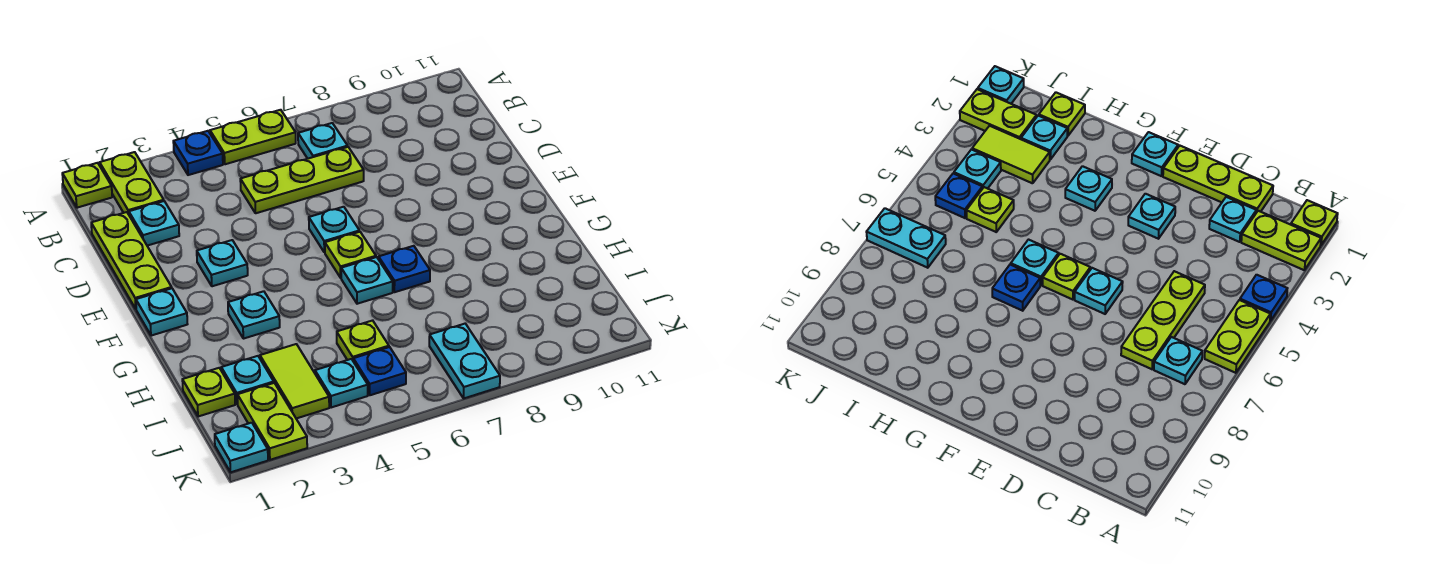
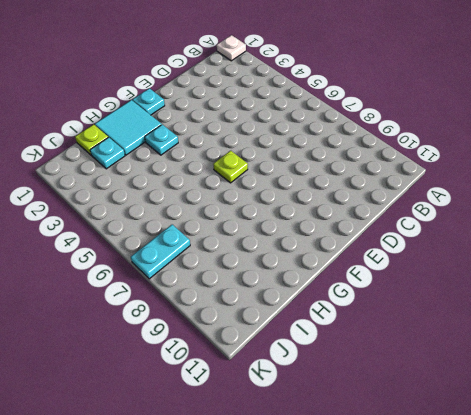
white plate A1 level 1 -> lime plate A1 level 1
cyan tile G1:H2 level 1 -> none
none -> lime plate A2:B2 level 1
none -> blue plate A4 level 1
none -> lime plate A5:A6 level 1

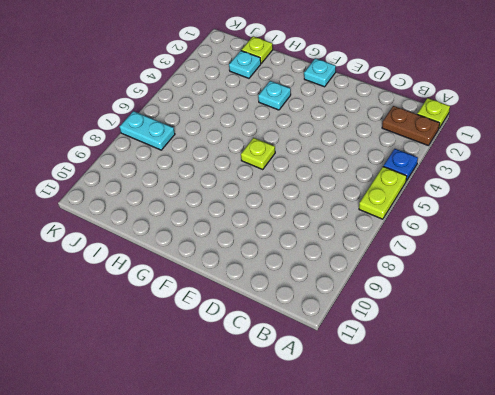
brown plate A2:B2 level 1 -> lime plate A2:B2 level 1
none -> cyan plate B7 level 1
none -> lime plate C1:E1 level 1
none -> cyan plate C2 level 1

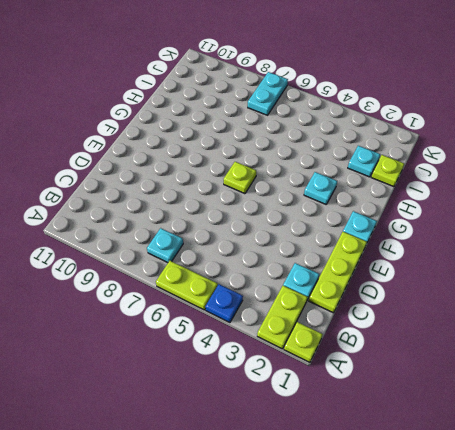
none -> lime plate C5:C7 level 1
none -> cyan plate E3 level 1
none -> cyan plate E6 level 1

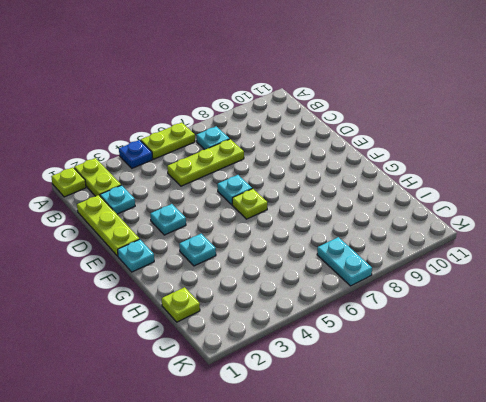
none -> cyan plate G6 level 1
none -> blue plate G7 level 1
none -> cyan plate I2 level 1

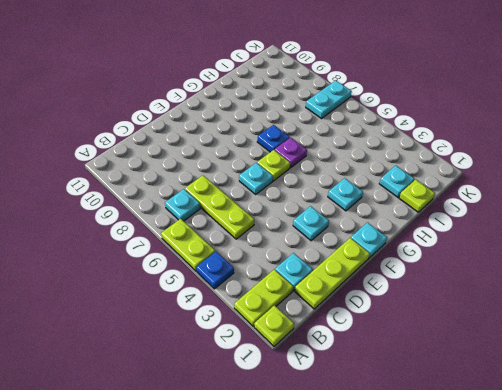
purple plate G6 level 1 -> cyan plate G6 level 1
none -> lime tile I3:J3 level 1
none -> lime plate I5 level 1
none -> lime plate J2:K2 level 1

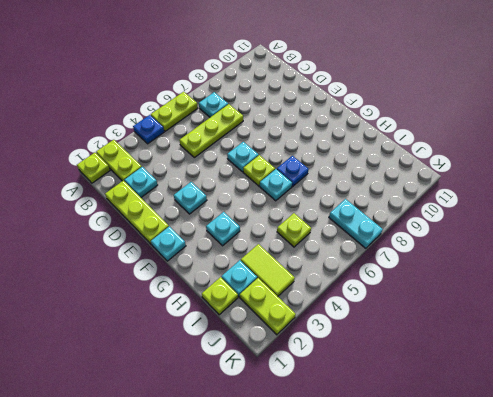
none -> cyan plate J4 level 1
none -> blue plate J5 level 1
none -> cyan plate K1 level 1

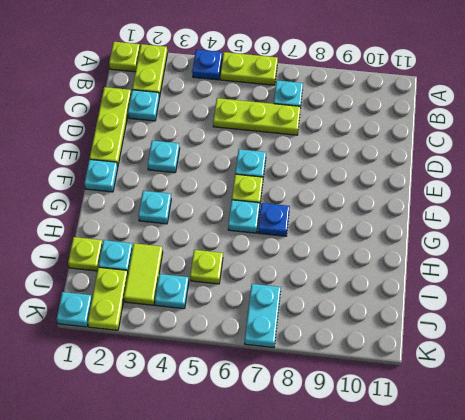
none -> blue plate J5 level 1

